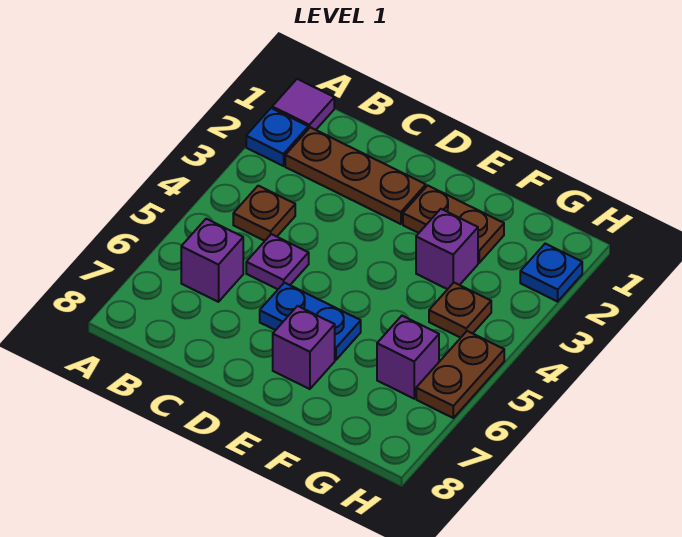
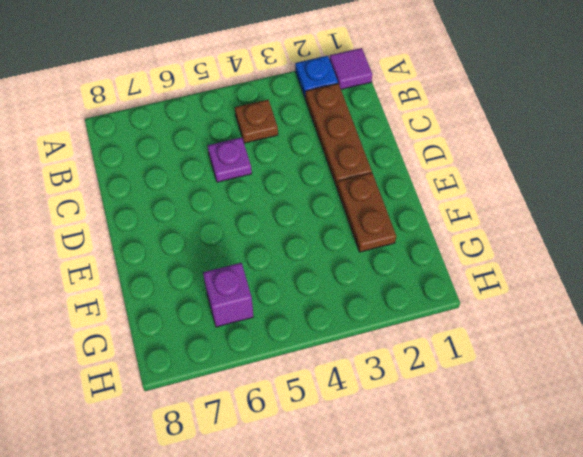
none -> purple brick B6 level 1
none -> blue plate D6:E6 level 1
none -> purple brick E7 level 1

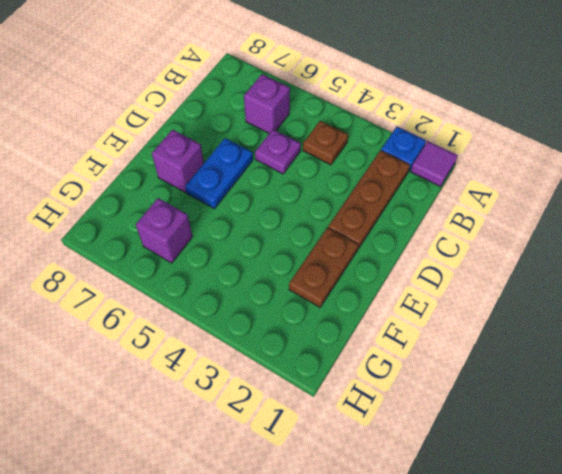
none -> purple brick F3 level 1
none -> brown plate G4 level 1
none -> blue plate H2 level 1

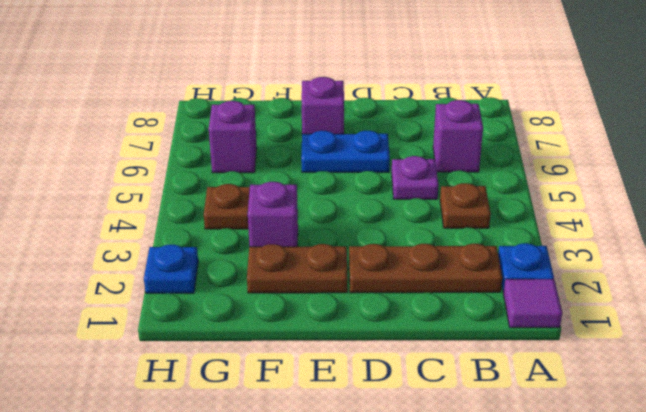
none -> brown plate H5:H6 level 1

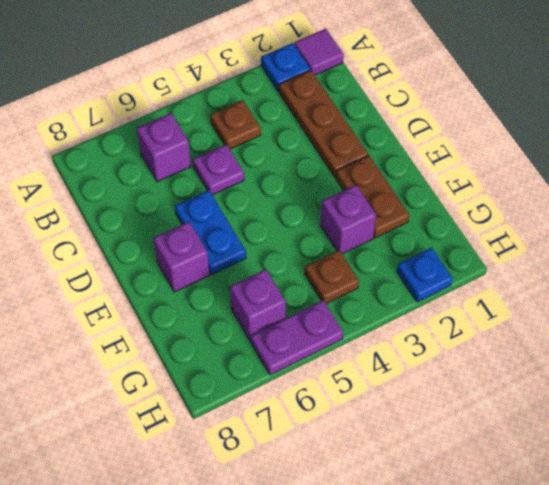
purple plate H5:H6 level 1 -> brown plate H5:H6 level 1

